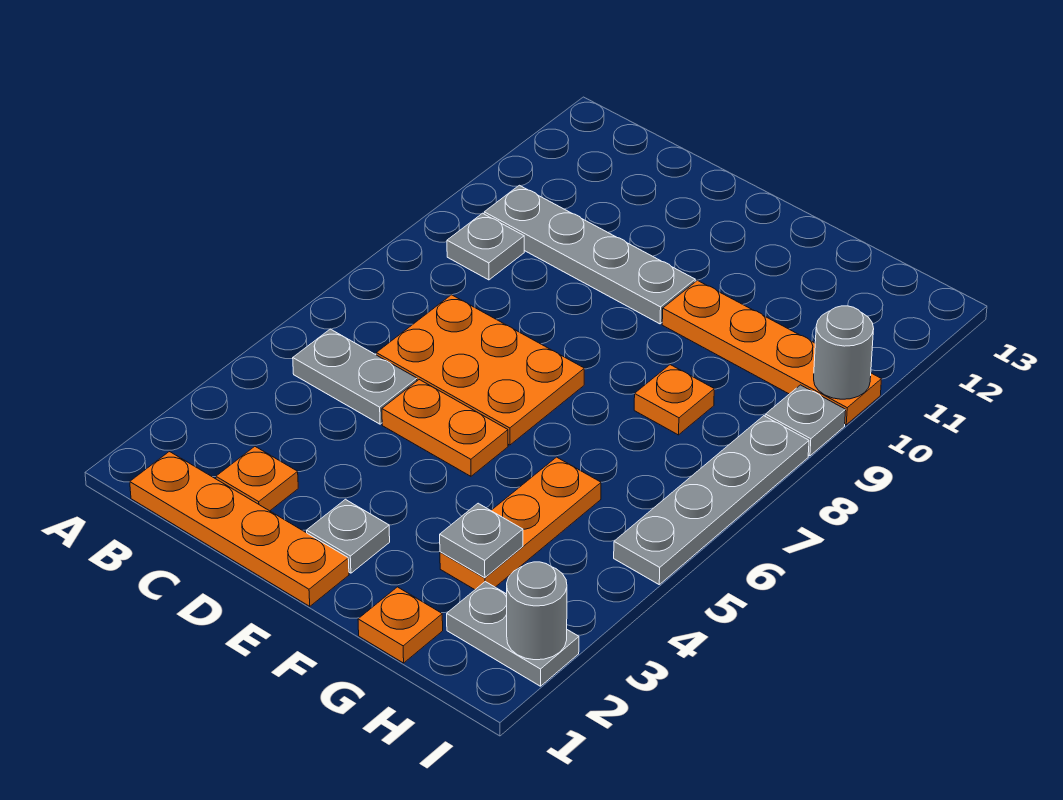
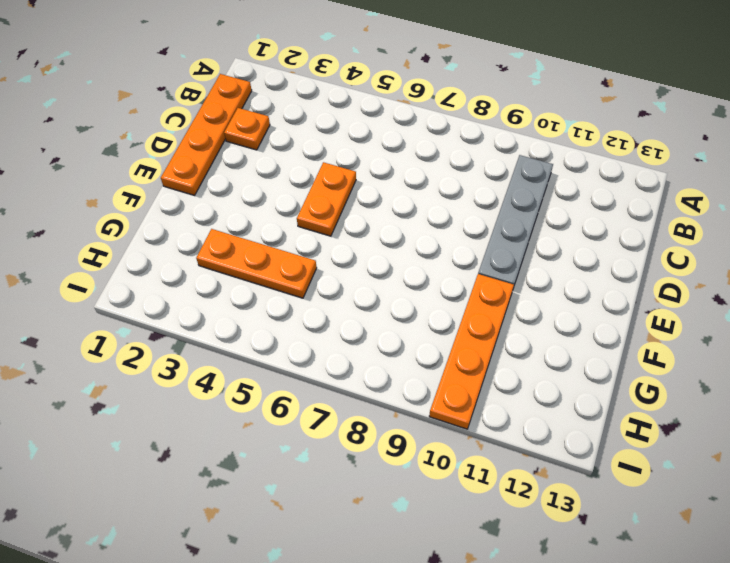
none -> grey plate B5:C5 level 1
none -> grey plate B9 level 1
none -> orange plate C6:E7 level 1

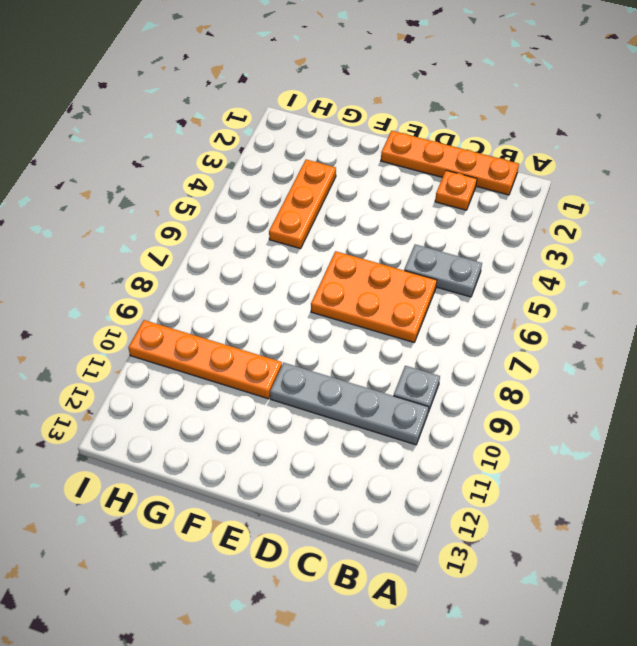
none -> orange plate D5:E5 level 1
none -> grey plate E2 level 1
none -> orange plate G1 level 1

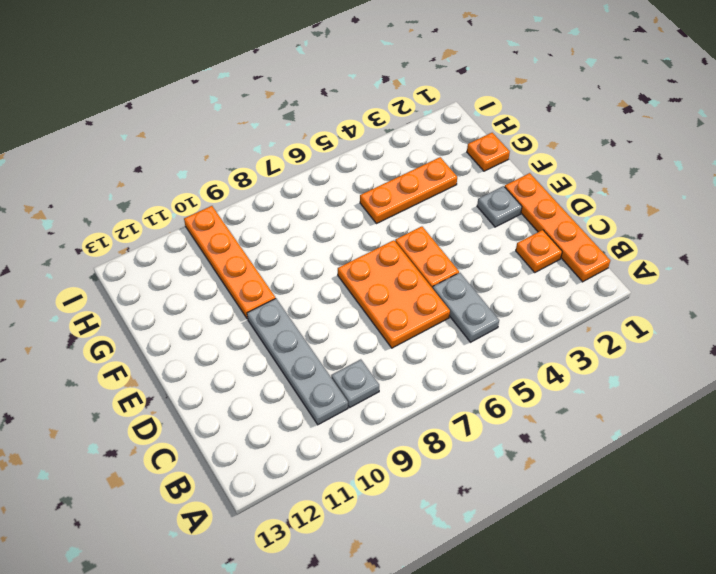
none -> orange plate G8 level 1
none -> grey plate H2:I2 level 1
none -> grey plate I5:I8 level 1

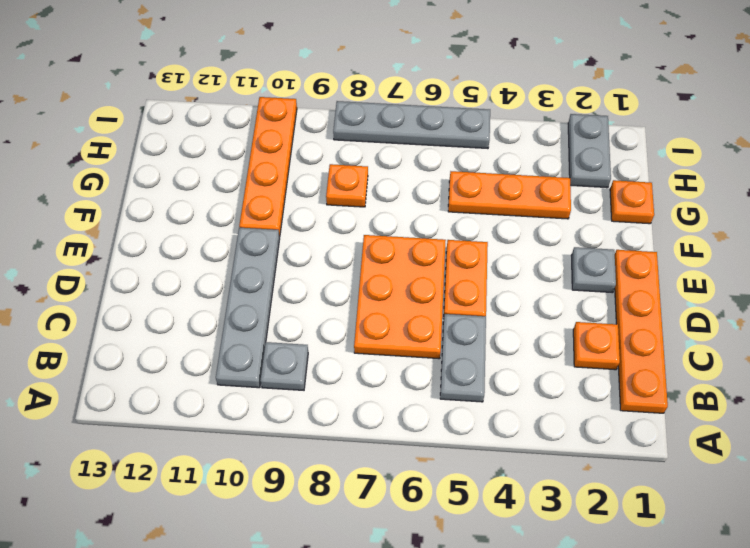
none -> grey plate I9 level 1
none -> grey plate G3 level 2
none -> grey round brick I2 level 2

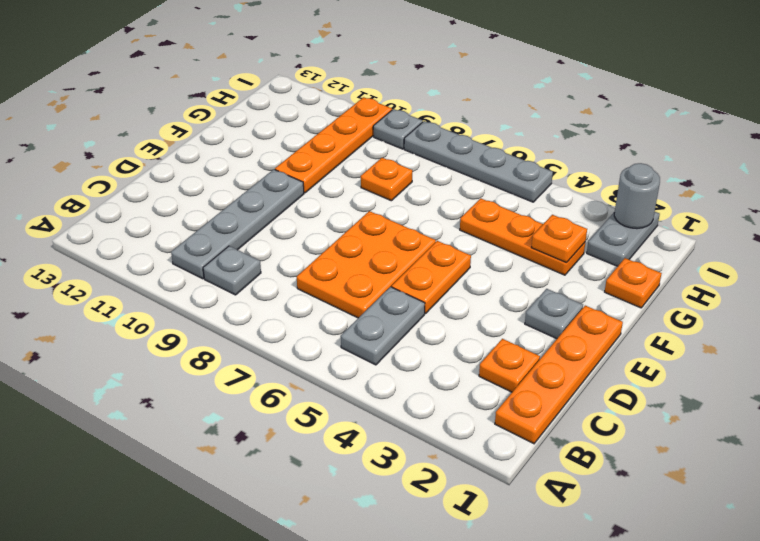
orange plate G3 level 2 -> grey plate G3 level 2
none -> grey round brick I10 level 2

